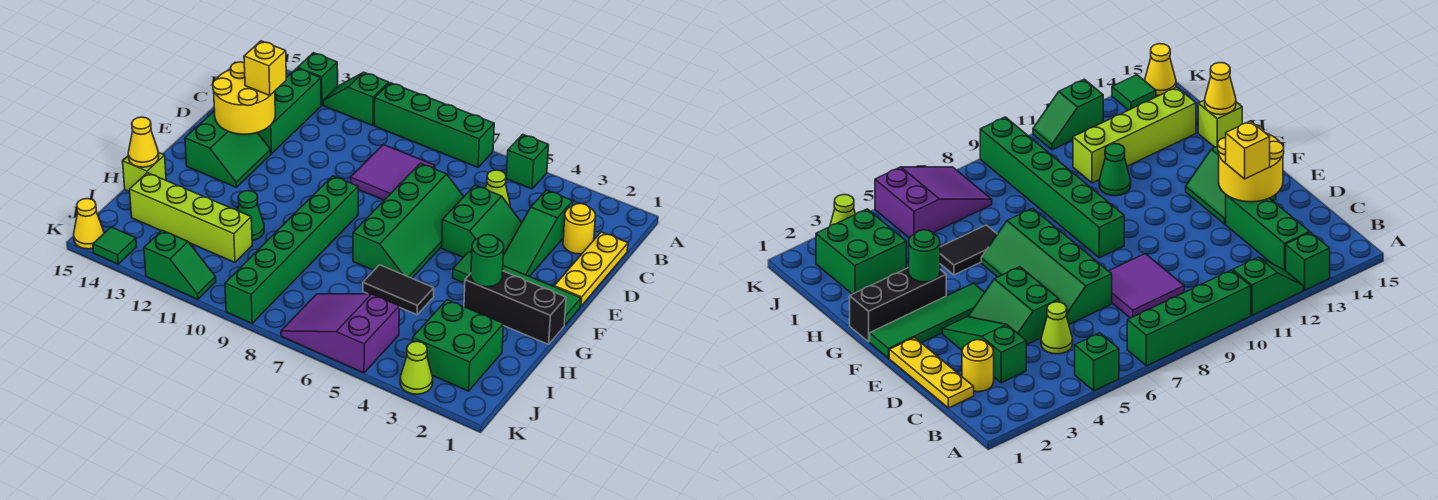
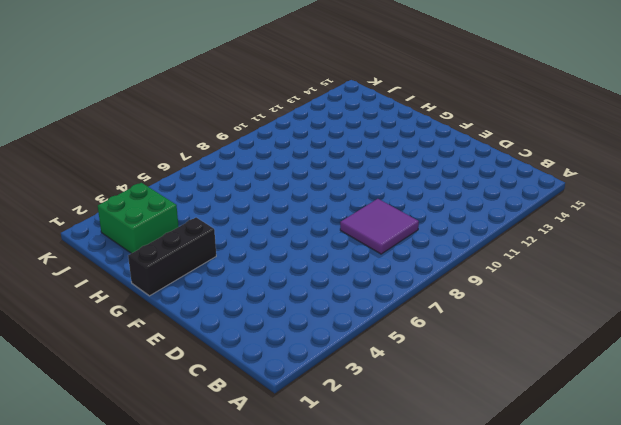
none -> green brick A5 level 1
none -> green brick A7:A10 level 1
none -> green slope A11:A12 level 1 top 11
none -> green brick A13 level 1

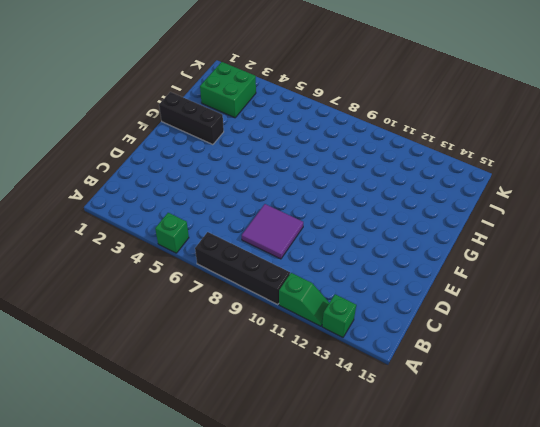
black brick A7:A10 level 1 -> green brick A7:A10 level 1
none -> green brick B13:D13 level 1
none -> yellow plate C1:E1 level 1
none -> yellow round brick C2 level 1
none -> green slope C3:E3 level 1 top C

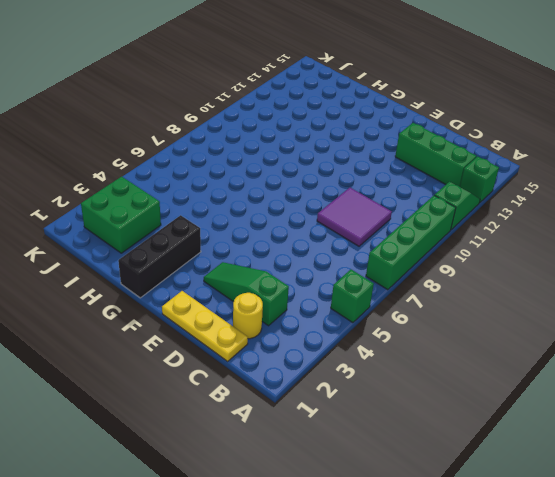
none -> lime cone C5 level 1
none -> green slope D4:E5 level 1 top 5
none -> green slope D6:G7 level 1 top 7
none -> green slope E13:F14 level 1 top 14

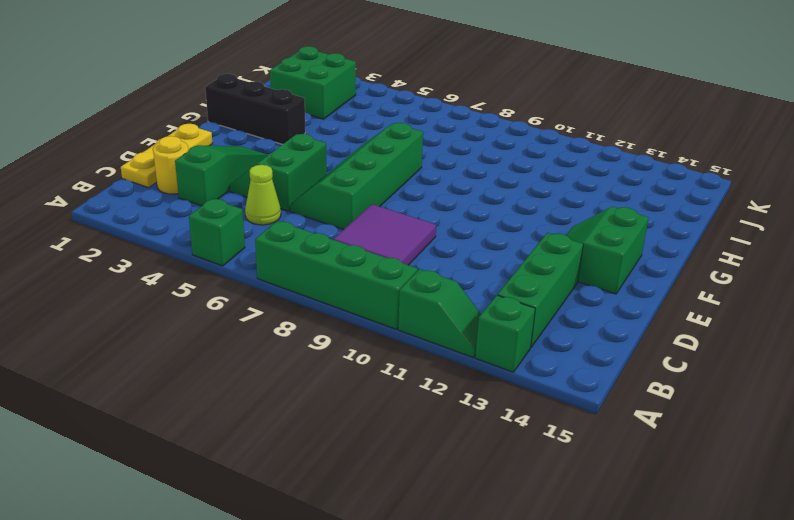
none -> green tile F1:F4 level 1
none -> green brick F9:K9 level 1
none -> black tile H5:H6 level 1
none -> green cone H11 level 1

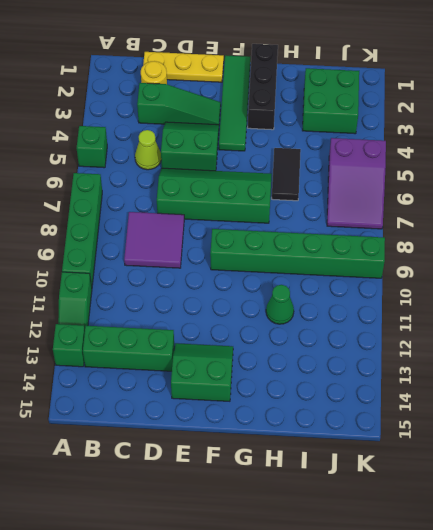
none -> lime brick H15 level 1
none -> lime brick I11:I14 level 1
none -> lime cone K3 level 1
none -> green slope K11:K12 level 1 top 12

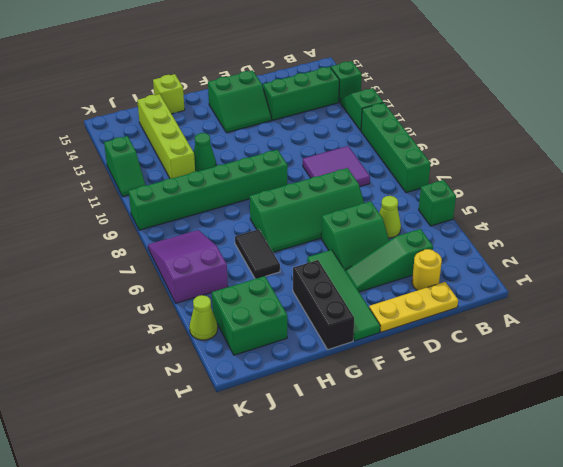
none -> green tile K14 level 1
none -> yellow cone K15 level 1
none -> yellow round brick D13:E14 level 2
none -> green round brick G3 level 2

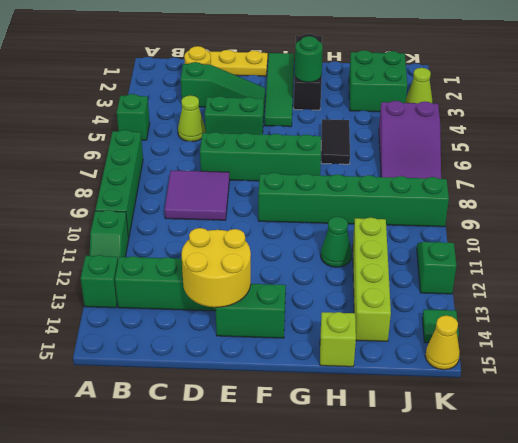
none -> yellow cone H15 level 2
none -> yellow brick D13 level 3

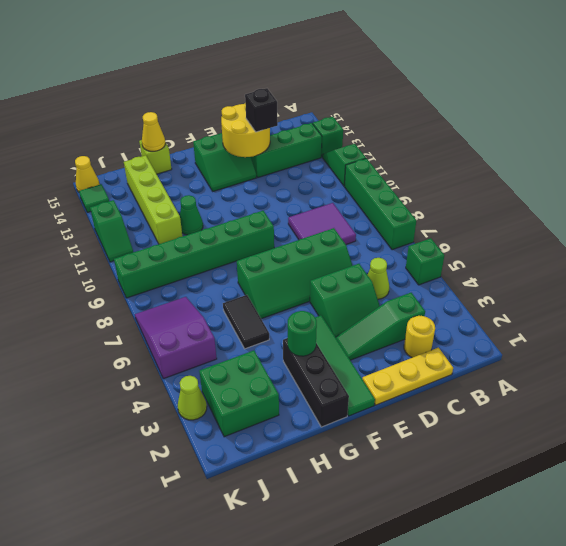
black brick D13 level 3 -> yellow brick D13 level 3

